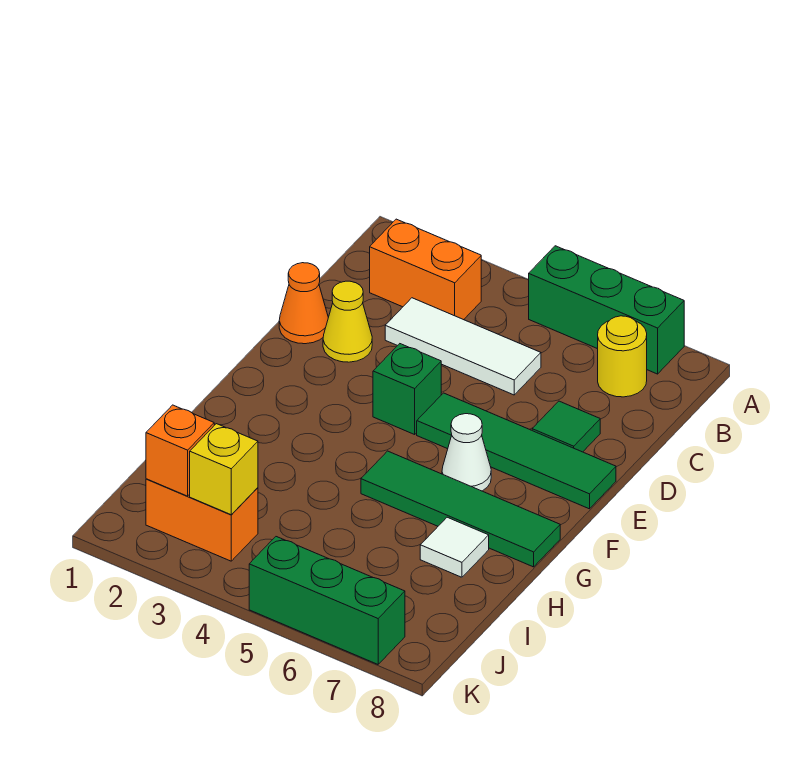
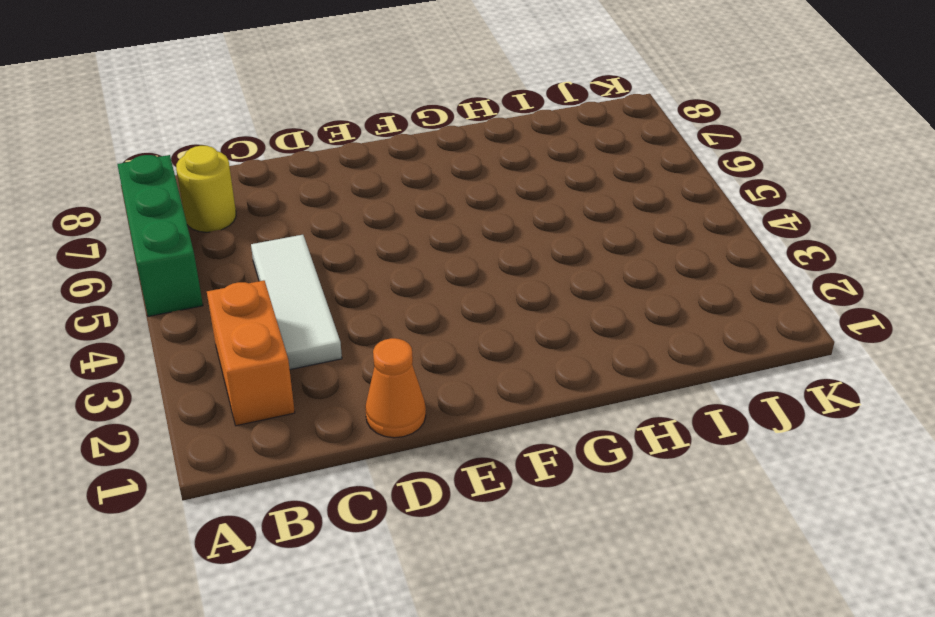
none -> yellow cone D2 level 1
none -> green tile D7 level 1
none -> green brick E4 level 1

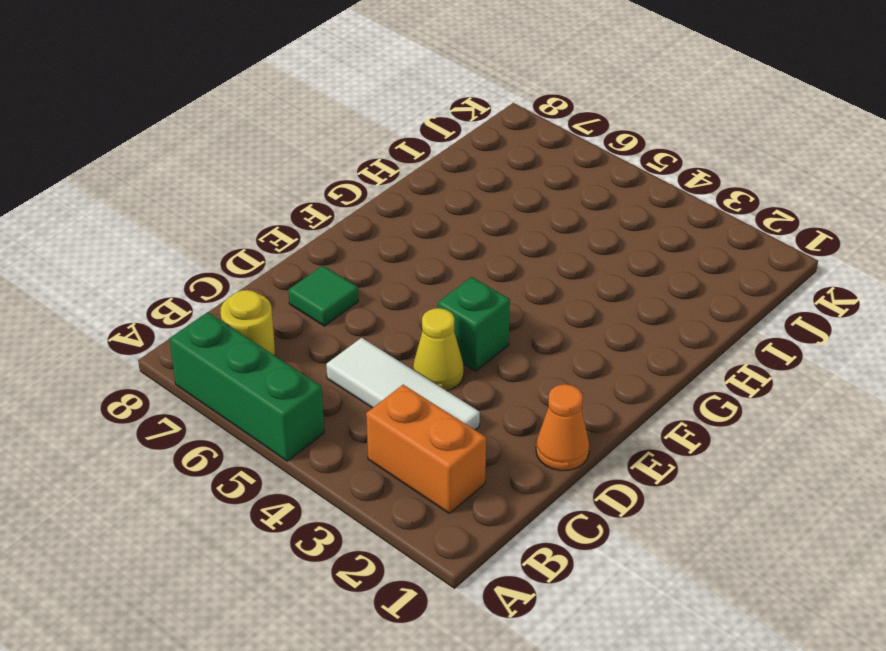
yellow cone D4 level 1 -> yellow cone D2 level 1
none -> green tile E5:E8 level 1
none -> white cone F6 level 1
none -> green tile G5:G8 level 1

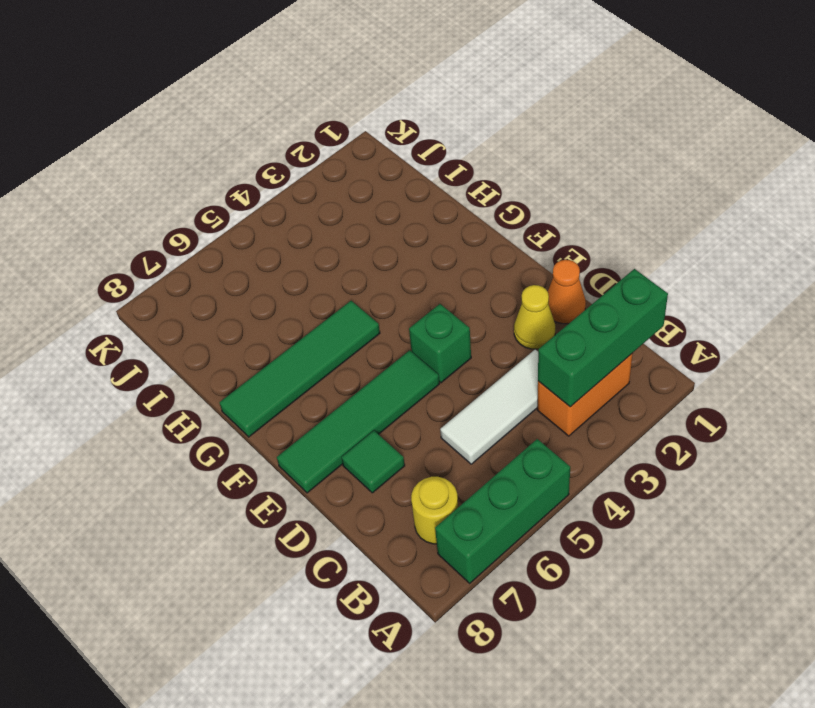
green brick B1:B3 level 2 -> green brick K5:K7 level 1
none -> white cone F6 level 1
none -> white tile H7 level 1
none -> orange brick J2:J3 level 1

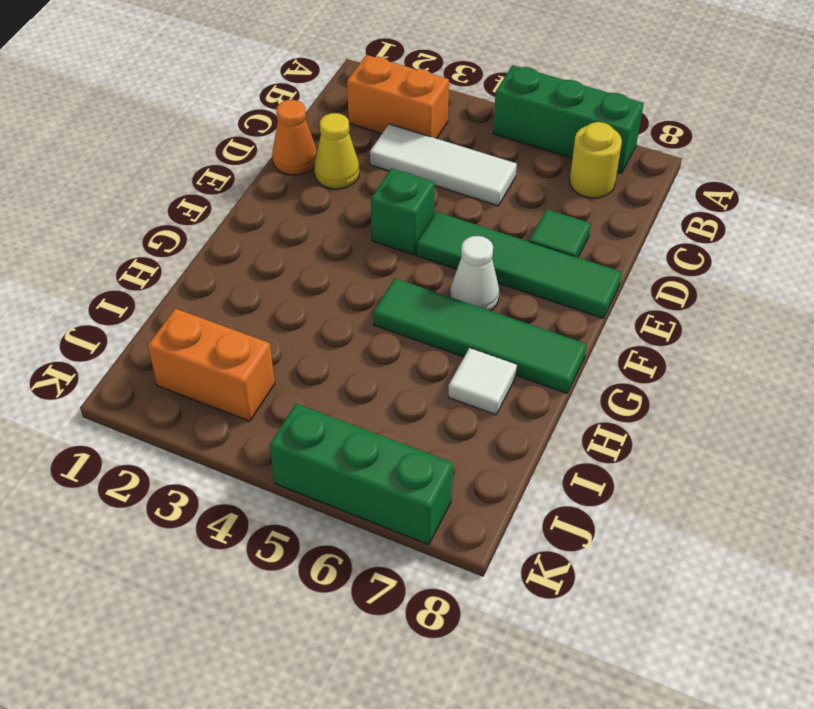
none -> orange brick J2 level 2
none -> yellow brick J3 level 2

